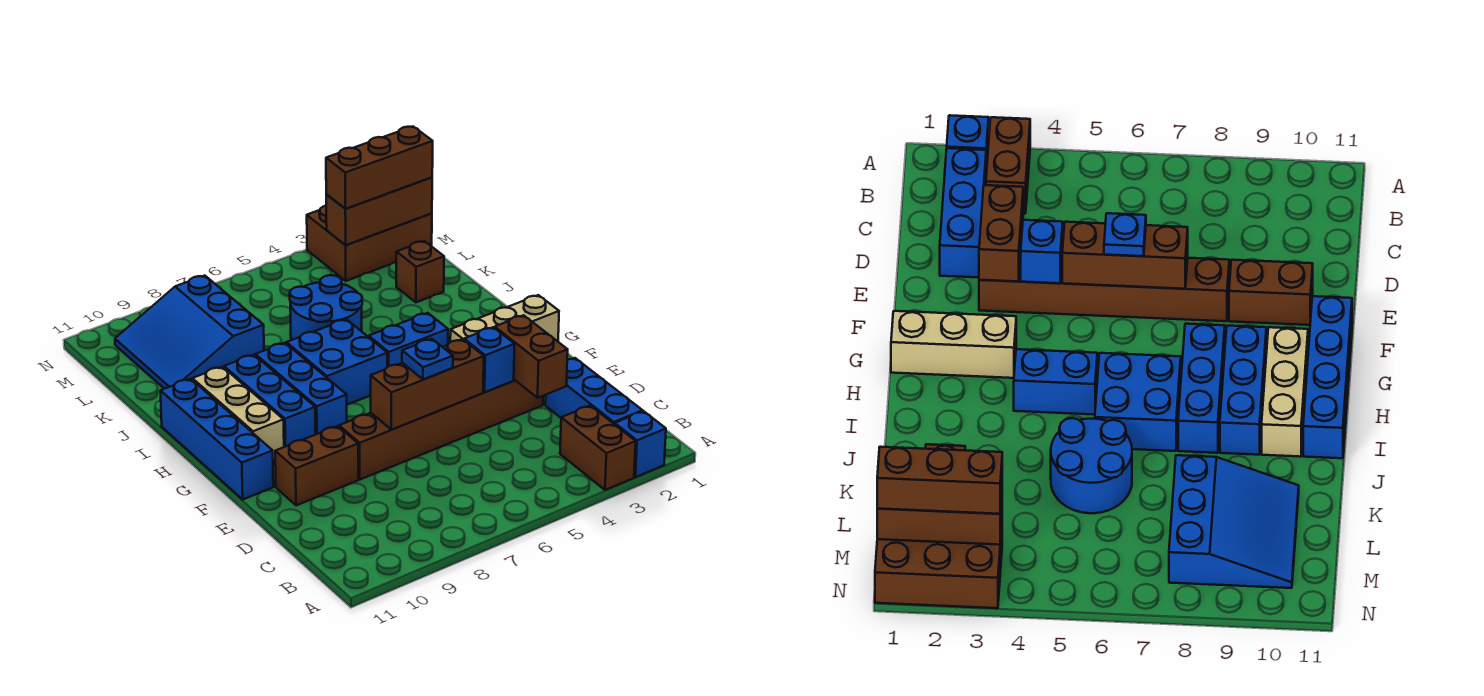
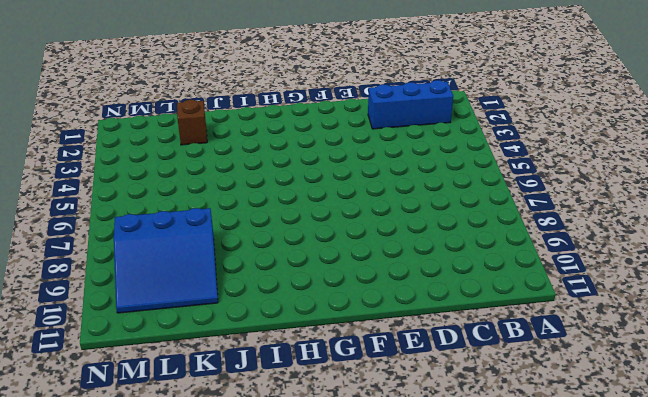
none -> blue brick A2 level 1
none -> brown brick A3:B3 level 1
none -> brown brick E3:E8 level 1

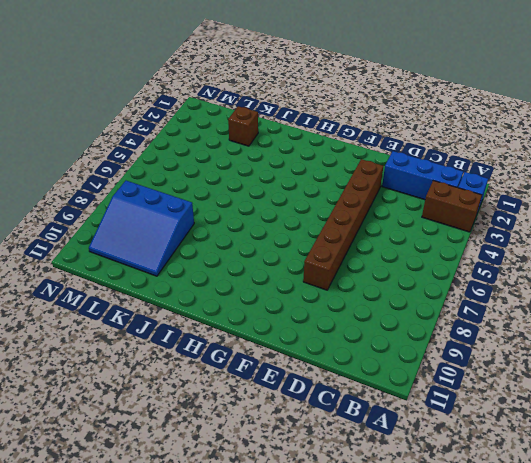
none -> brown brick E9:E10 level 1
none -> blue brick F11:I11 level 1
none -> tan brick G1:G3 level 1

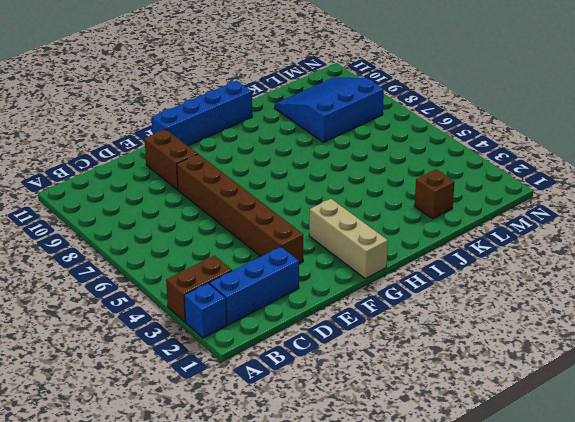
none -> blue brick G8:I8 level 1
none -> blue brick G9:I9 level 1
none -> tan brick G10:I10 level 1

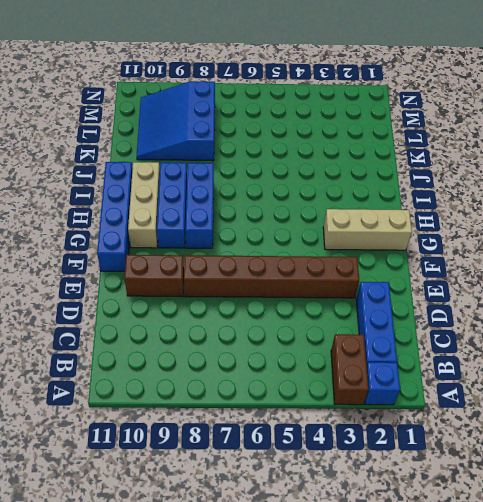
none -> blue brick H4:H5 level 1
none -> blue brick H6:I7 level 1
none -> blue round brick J5:K6 level 1

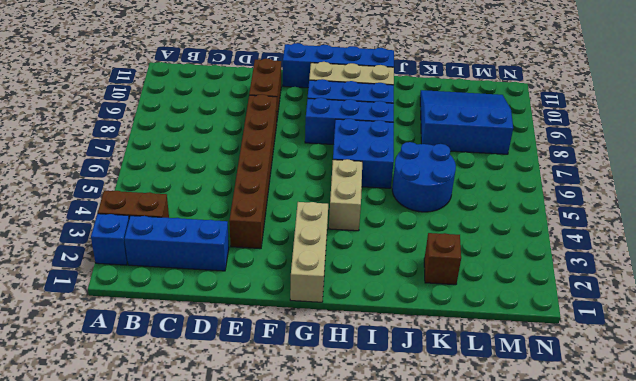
tan brick H4:H5 level 1 -> blue brick H4:H5 level 1
none -> brown brick M1:N3 level 1
none -> brown brick D3:E3 level 2
none -> blue brick E4 level 2

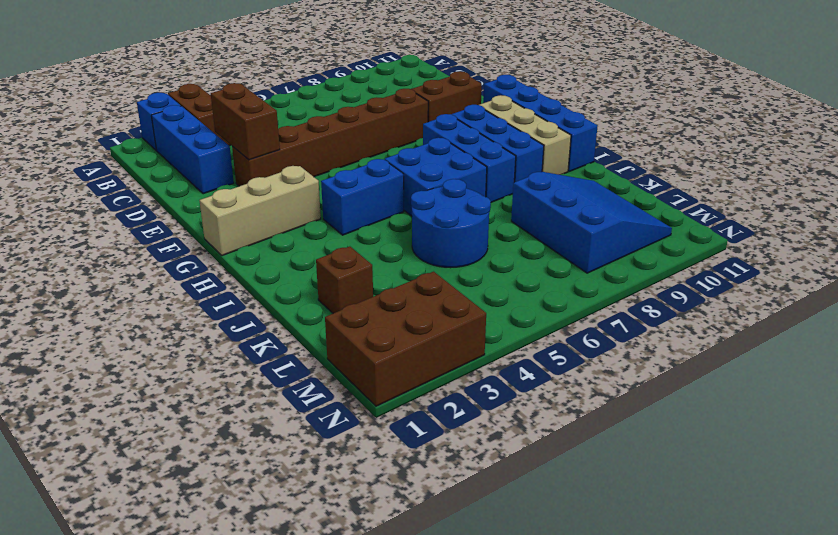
none -> blue brick E4 level 2
none -> brown brick E5:E7 level 2
none -> brown brick M1:M3 level 2

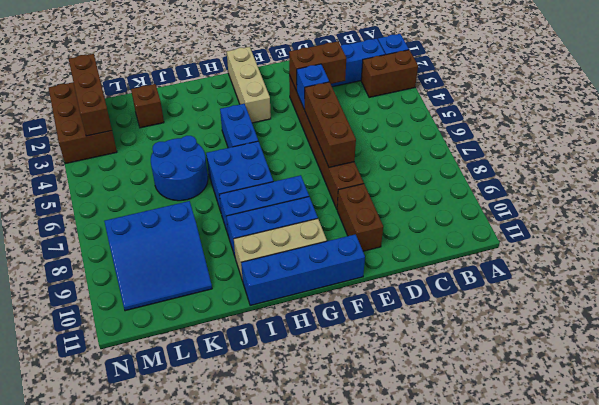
none -> blue plate E6 level 3
none -> brown brick M1:M3 level 3

